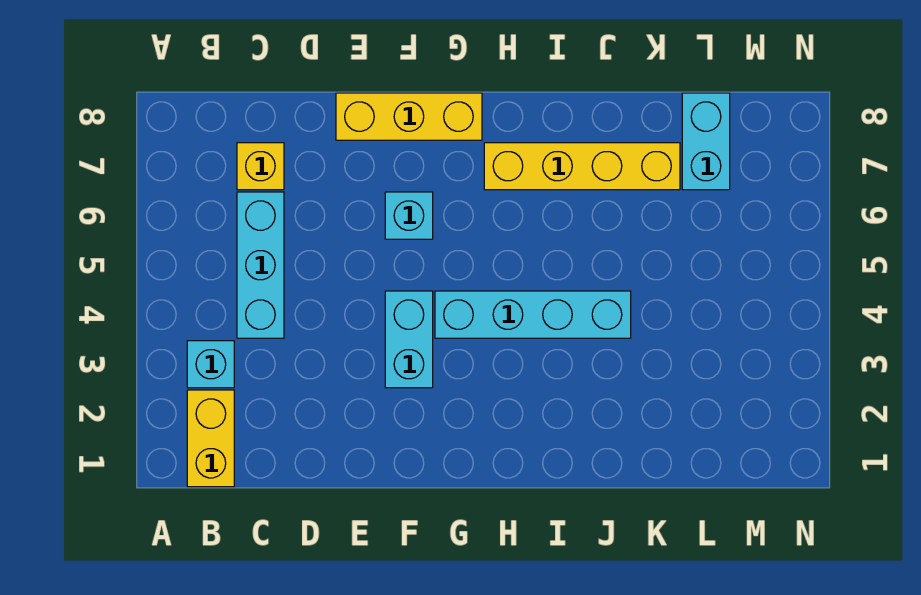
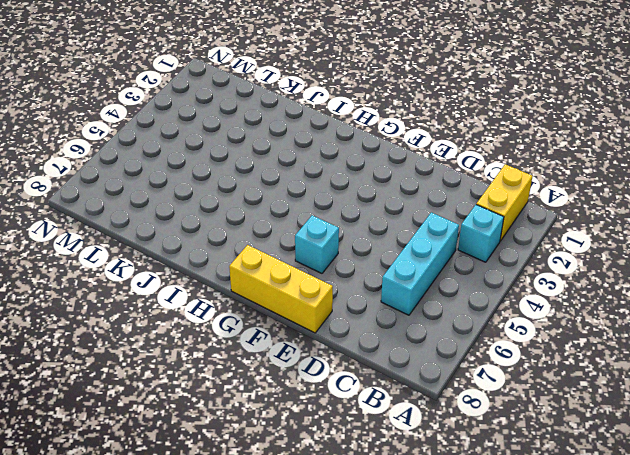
none -> yellow brick C7 level 1
none -> cyan brick F3:F4 level 1

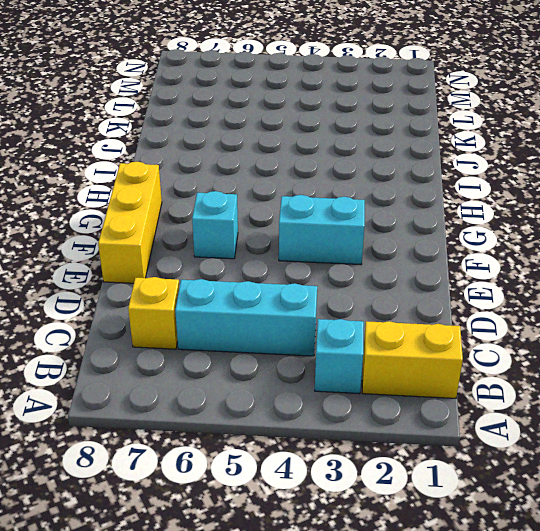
none -> cyan brick G4:J4 level 1
none -> yellow brick H7:K7 level 1

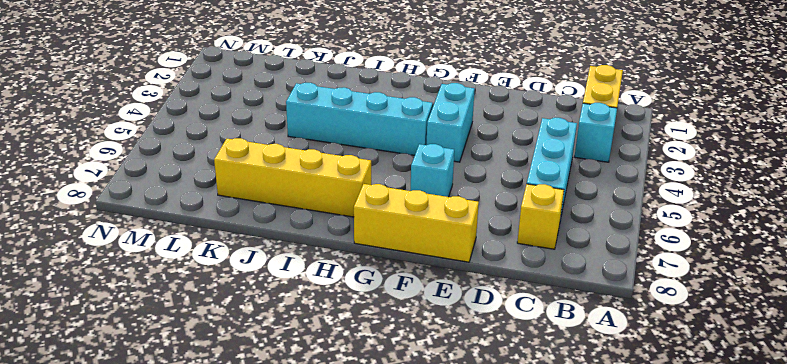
none -> cyan brick L7:L8 level 1

